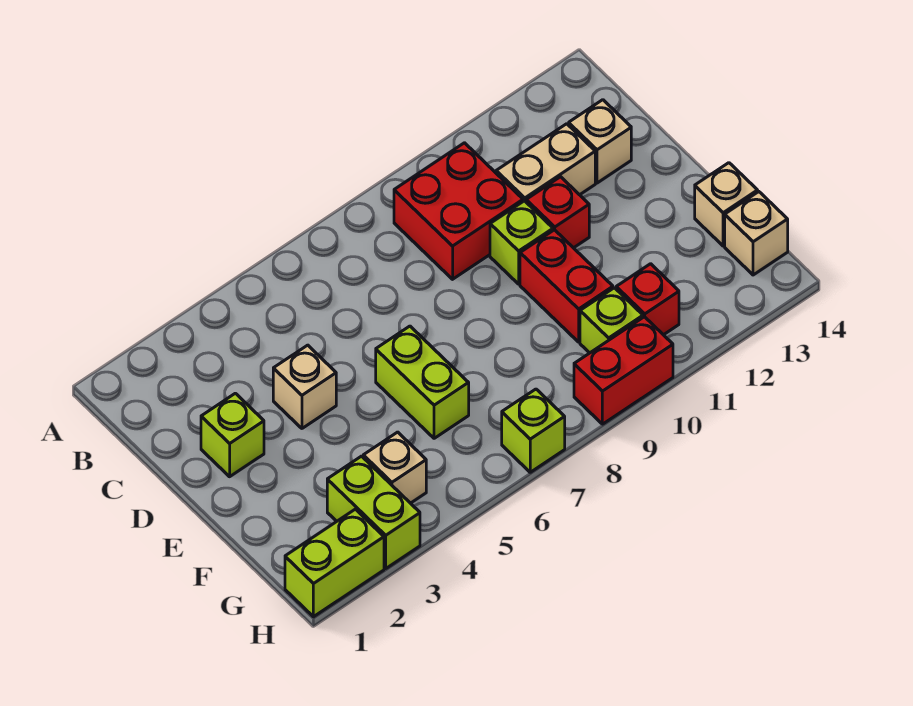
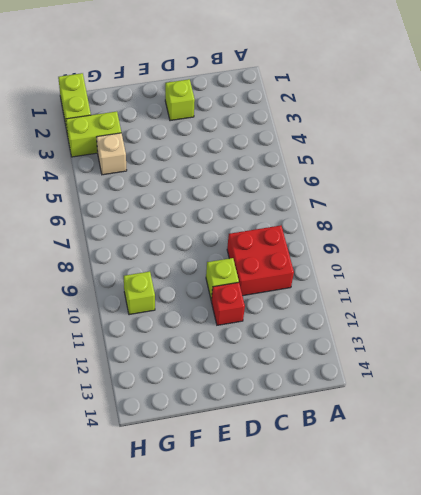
none -> tan brick C11:C12 level 1
none -> tan brick C13 level 1
none -> tan brick D4 level 1

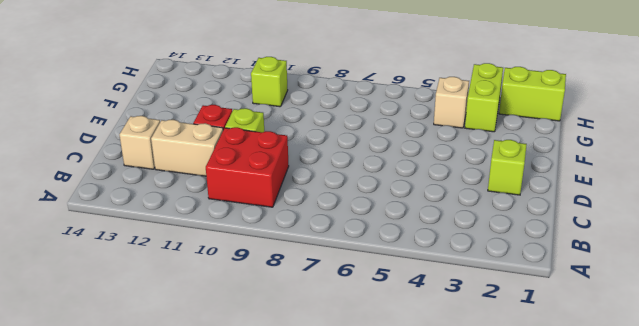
none -> tan brick D4 level 1
none -> lime brick E6:F6 level 1
none -> red brick E10:F10 level 1

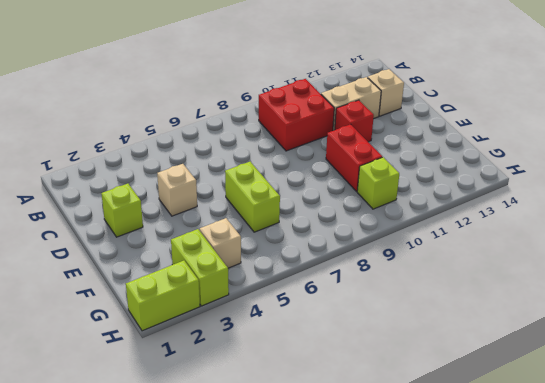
none -> lime brick D10 level 1
none -> tan brick F14 level 1
none -> red brick G11 level 1

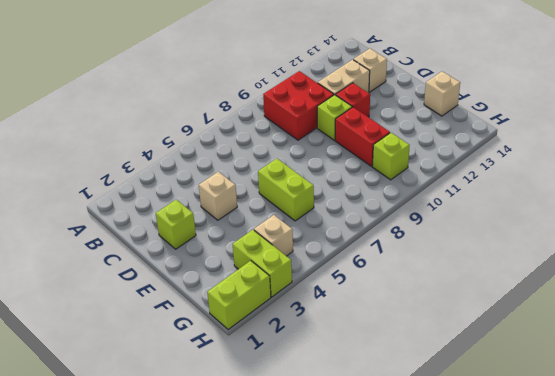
none -> red brick G11 level 1
none -> tan brick G14 level 1
none -> lime brick H7 level 1

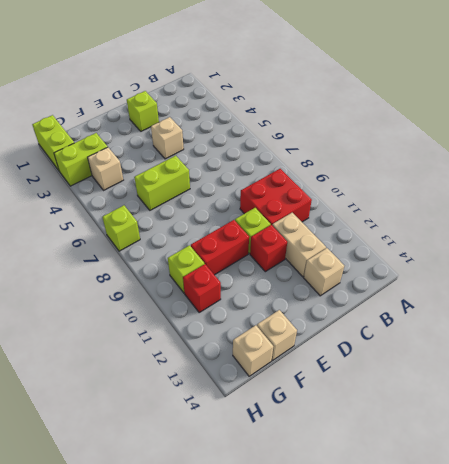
none -> red brick H9:H10 level 1

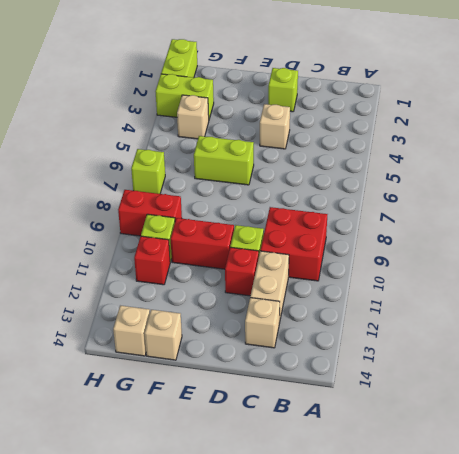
red brick G9:H9 level 1 -> red brick H9:H10 level 1

